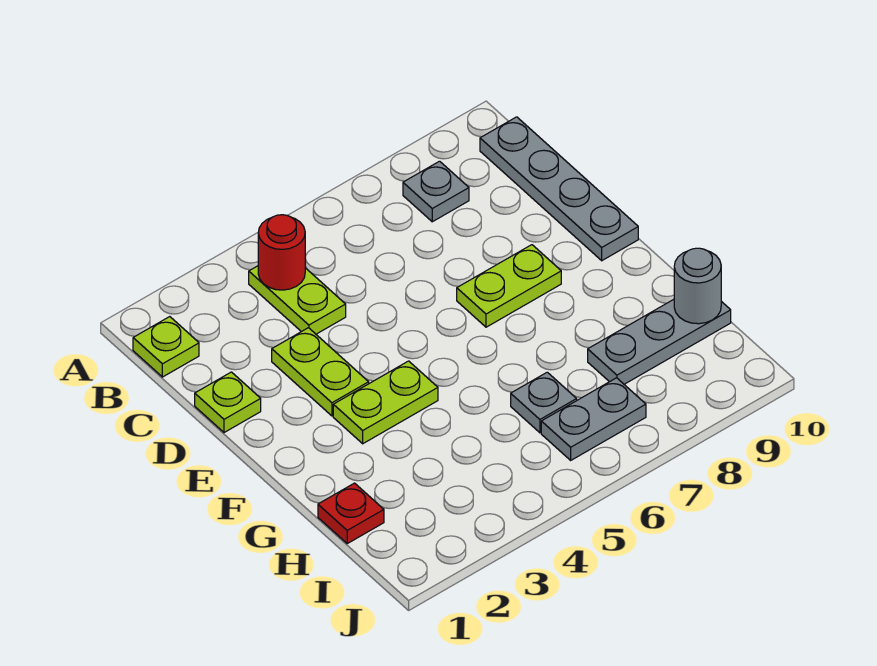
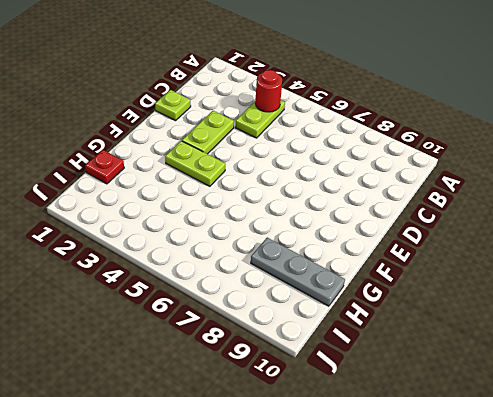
none -> lime plate B1 level 1
none -> grey plate B8 level 1
none -> grey plate B10:E10 level 1

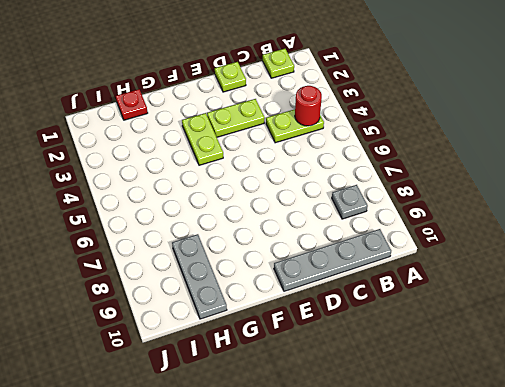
none -> lime plate E7:E8 level 1
none -> grey plate H6 level 1
none -> grey plate I6:I7 level 1

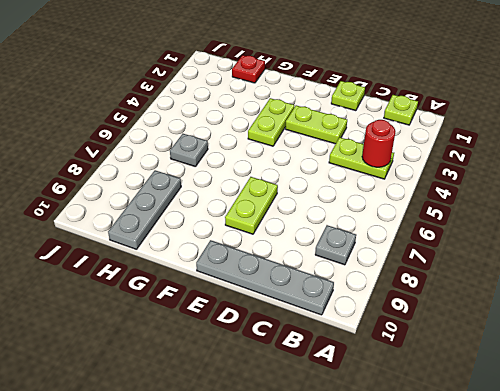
none -> grey plate I6:I7 level 1
none -> grey round brick H10 level 2

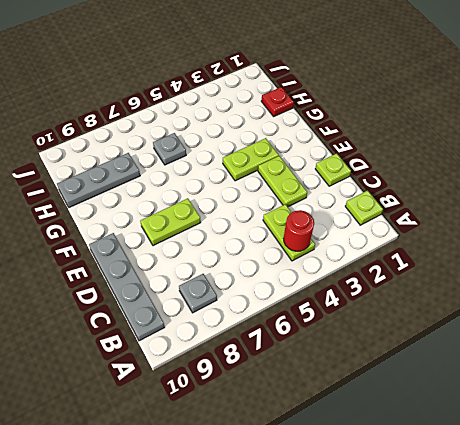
none -> grey plate I6:I7 level 1
none -> grey round brick H10 level 2

